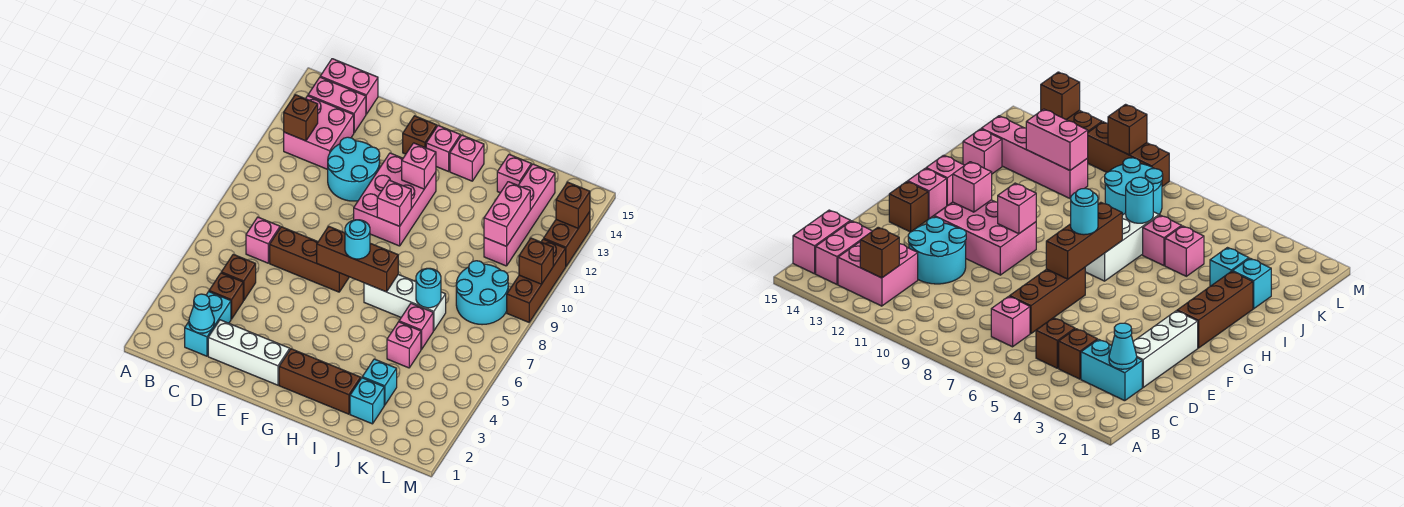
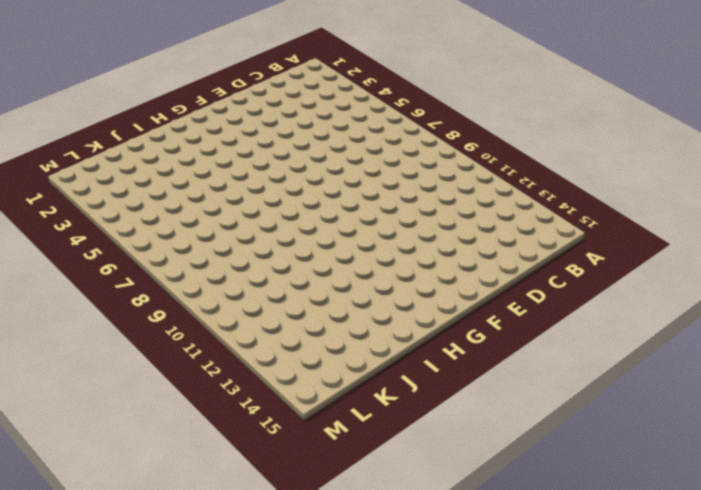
none -> pink brick B12:C13 level 1
none -> pink brick B14:C14 level 1
none -> pink brick B15:C15 level 1
none -> cyan brick C2:C3 level 1

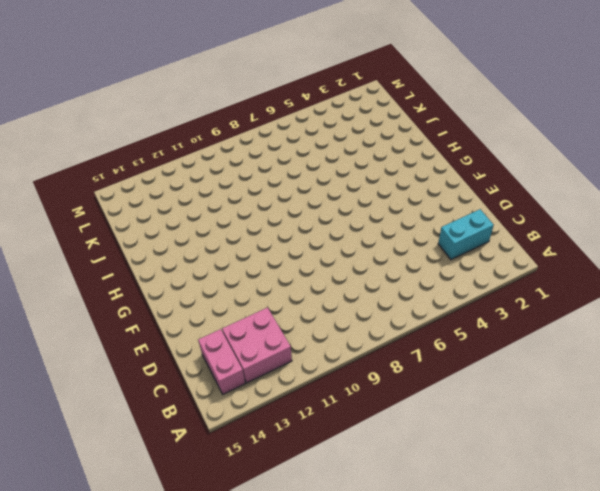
none -> pink brick B15:C15 level 1
none -> brown brick C4 level 1
none -> brown brick C5 level 1
none -> pink brick C7 level 1

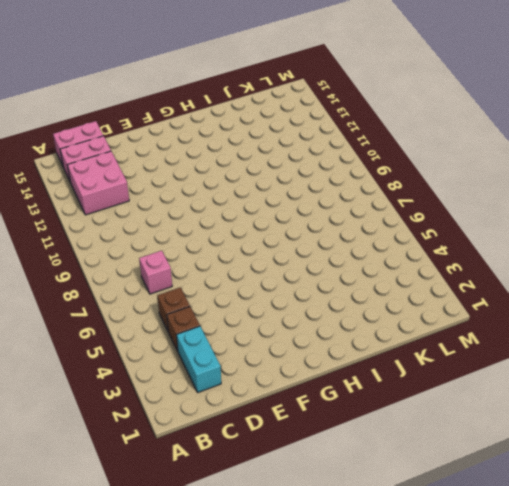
none -> white brick D2:F2 level 1
none -> brown brick D7:F7 level 1
none -> cyan round brick D11:E12 level 1
none -> pink brick F10:G12 level 1

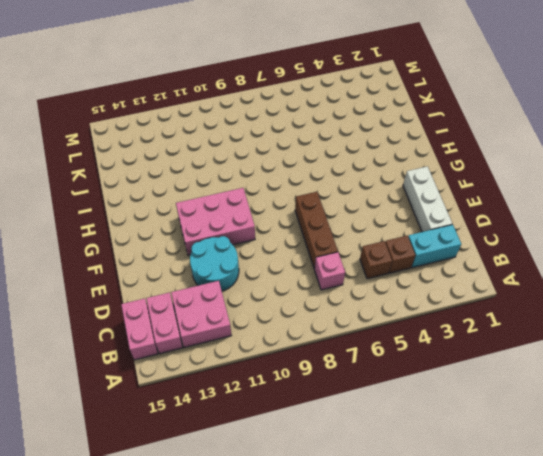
none -> brown brick F14 level 1
none -> brown brick G2:I2 level 1
none -> pink brick G14 level 1
none -> white brick H7:J7 level 1

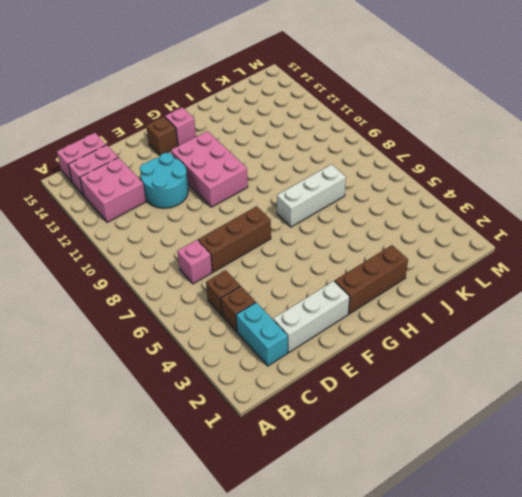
none -> pink brick H14 level 1
none -> cyan brick J2 level 1
none -> cyan brick J3 level 1
none -> pink brick J5 level 1

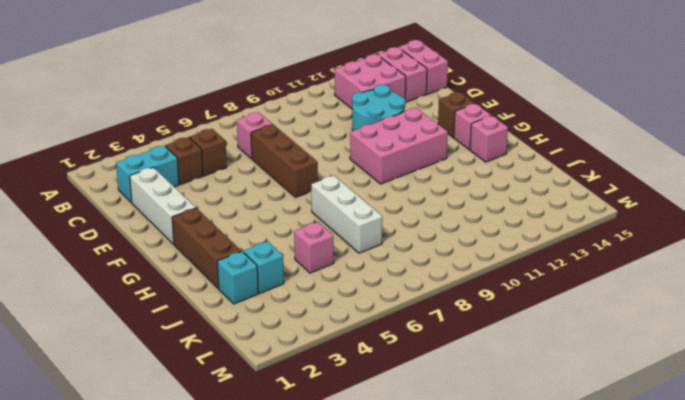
none -> pink brick J6 level 1
none -> pink brick J14 level 1
none -> cyan round brick K8:L9 level 1
none -> pink brick K11:K14 level 1

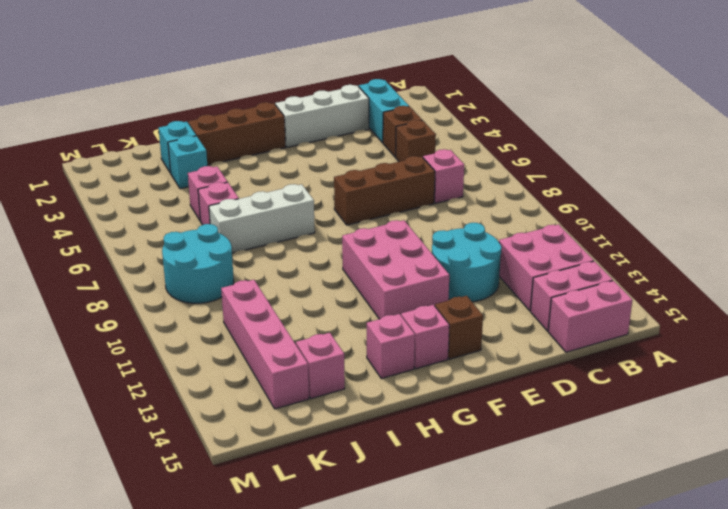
none -> brown brick M9:M11 level 1
none -> brown brick M12:M13 level 1
none -> brown brick B12 level 2
none -> cyan cone C2 level 2

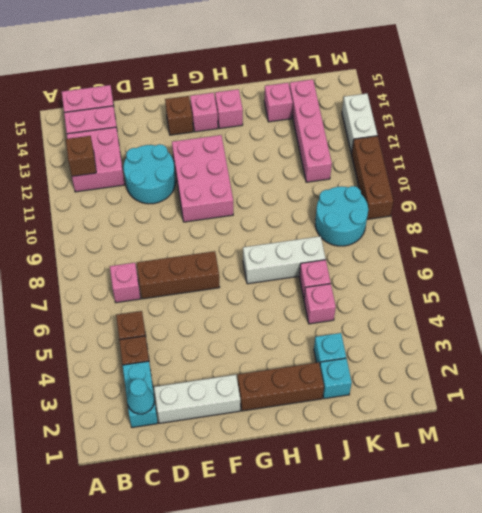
white brick M12:M13 level 1 -> brown brick M12:M13 level 1
none -> brown brick F7:H7 level 2
none -> pink brick G10 level 2
none -> pink brick G12 level 2
none -> cyan round brick J7 level 2

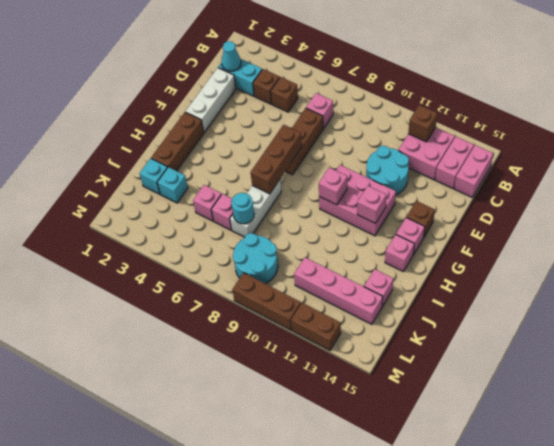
none -> pink brick K11:K12 level 2
none -> brown brick M10 level 2
none -> brown brick M13 level 2
none -> cyan round brick G7 level 3

